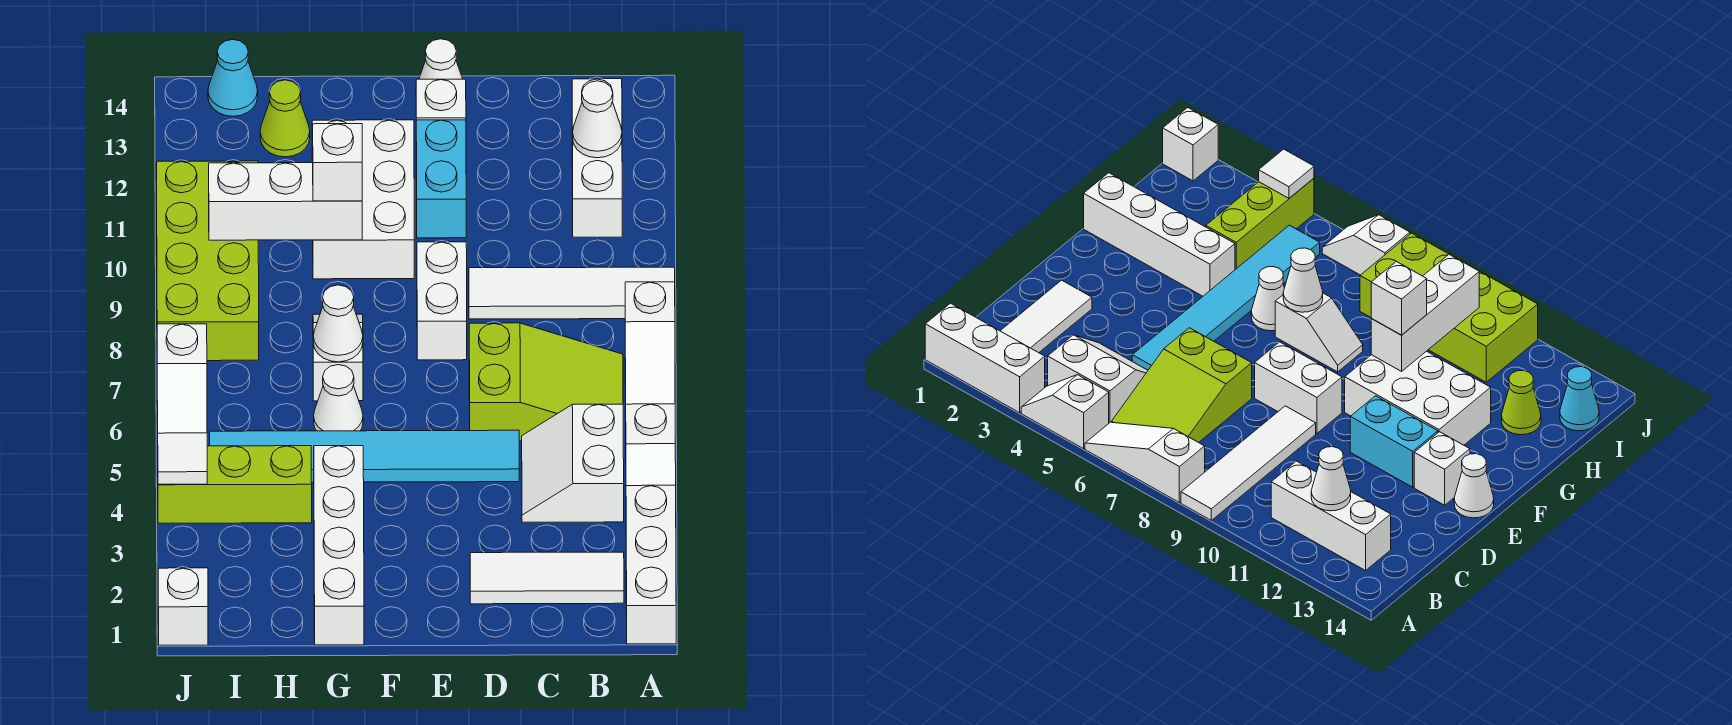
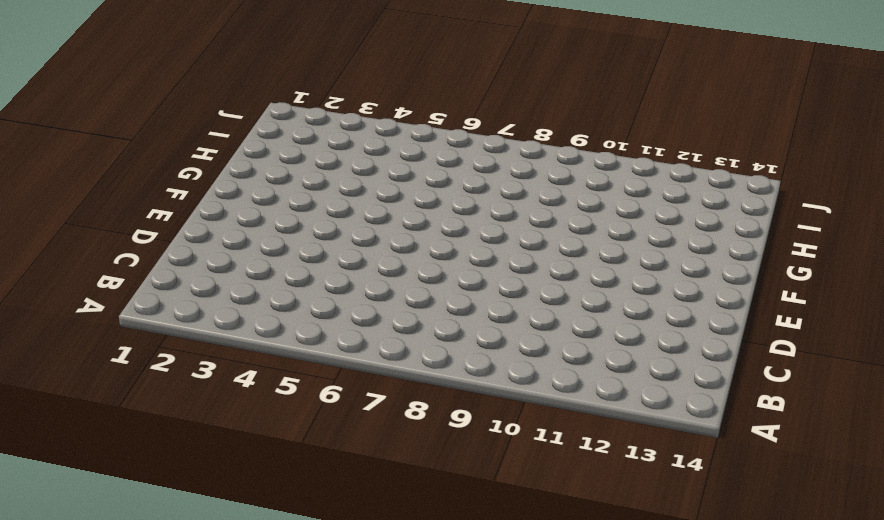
none -> white brick A1:A3 level 1
none -> white slope A4:A5 level 1 top 5
none -> white slope A6:A8 level 1 top 8

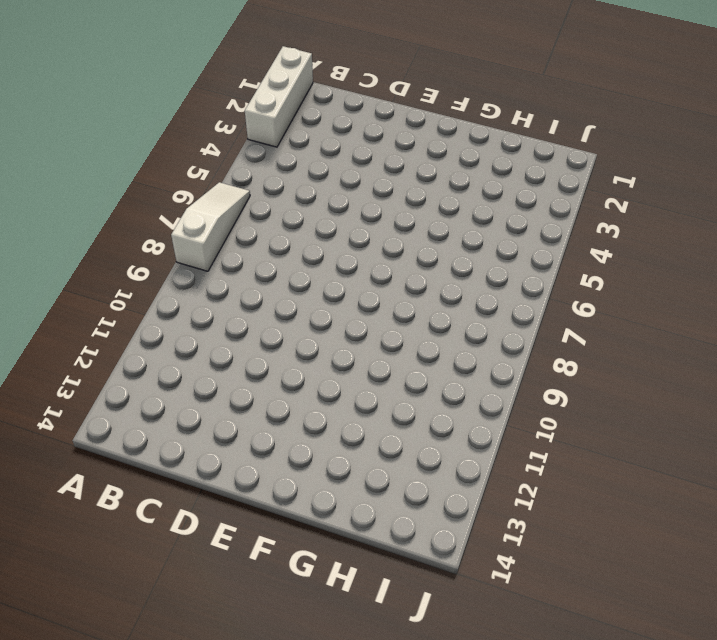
none -> white slope A4:A5 level 1 top 5
none -> white tile A9:D9 level 1
none -> white tile B2:D2 level 1

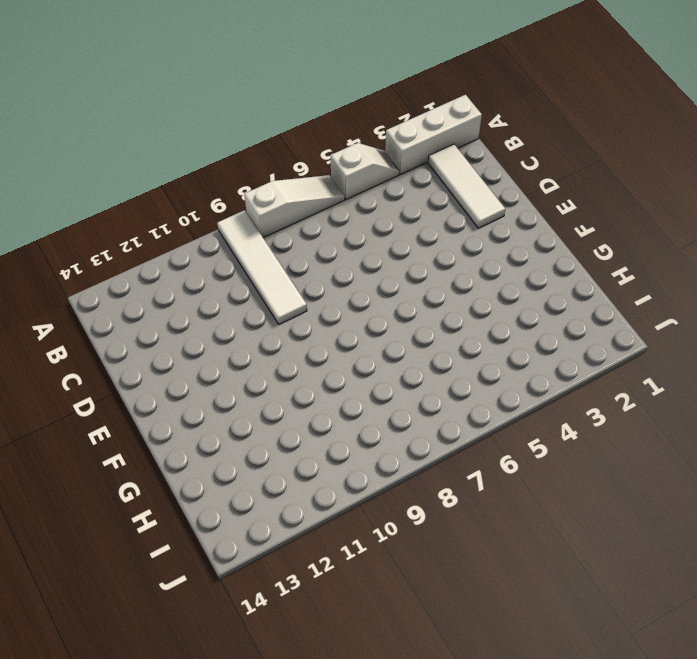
none -> white slope B4:C5 level 1 top B
none -> lime slope B6:D7 level 1 top D
none -> white brick B11:B13 level 1

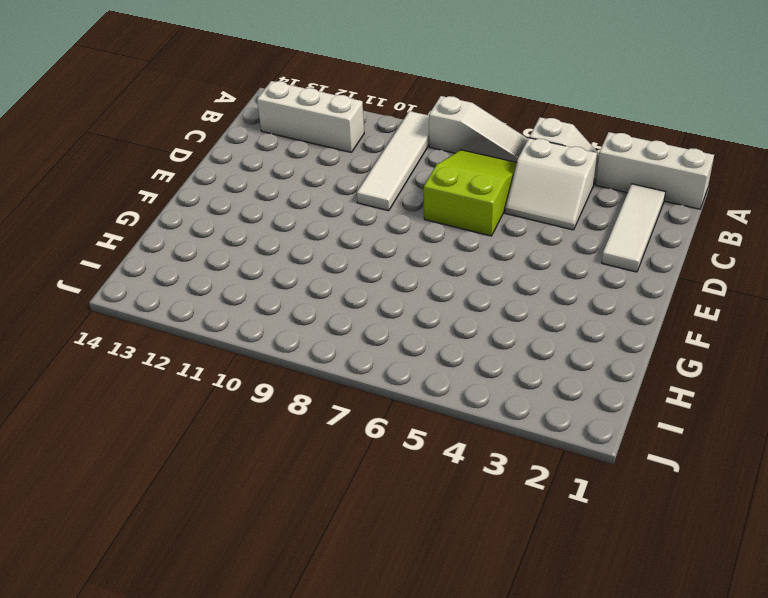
none -> cyan tile D5:I5 level 1
none -> white brick E8:E9 level 1
none -> cyan brick E11:E12 level 1

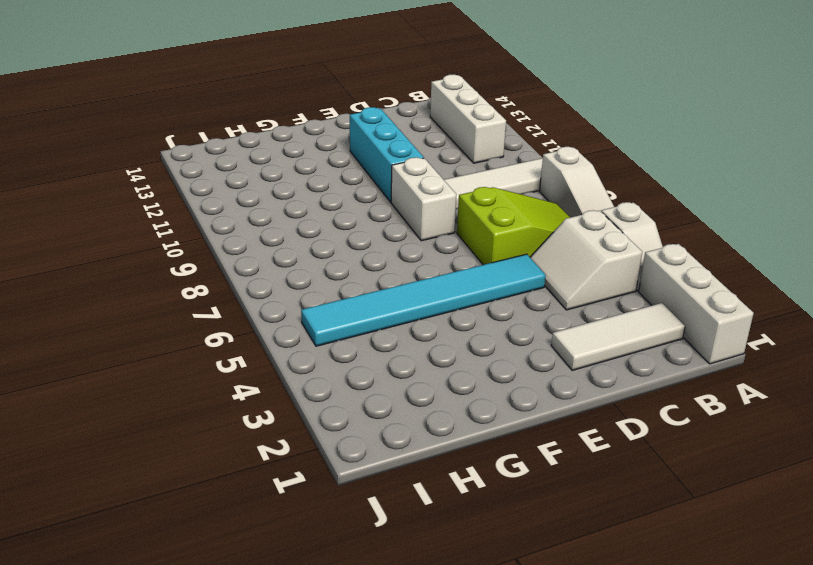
cyan brick E10:E12 level 1 -> cyan brick E11:E12 level 1
none -> white brick E13 level 1
none -> white cone E14 level 1
none -> white brick F10:G12 level 1

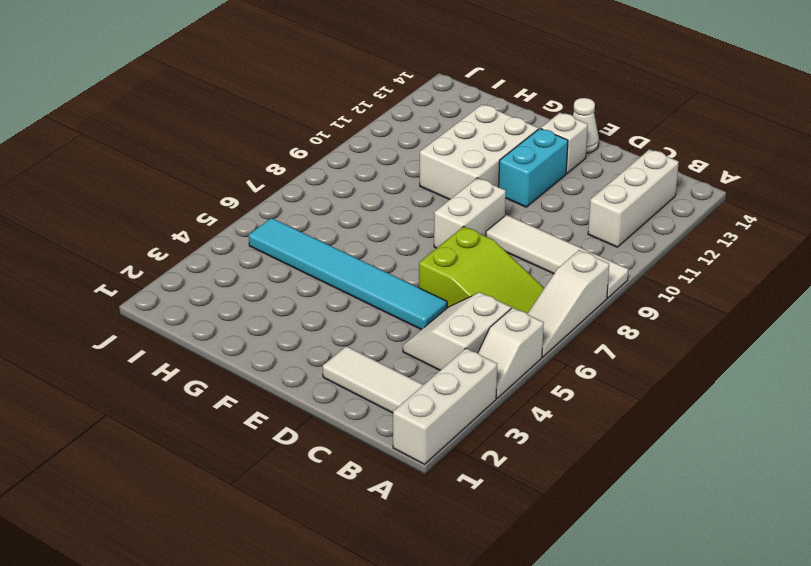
none -> white brick G1:G4 level 1
none -> white cone G6 level 1
none -> white slope G7:G8 level 1 top 7

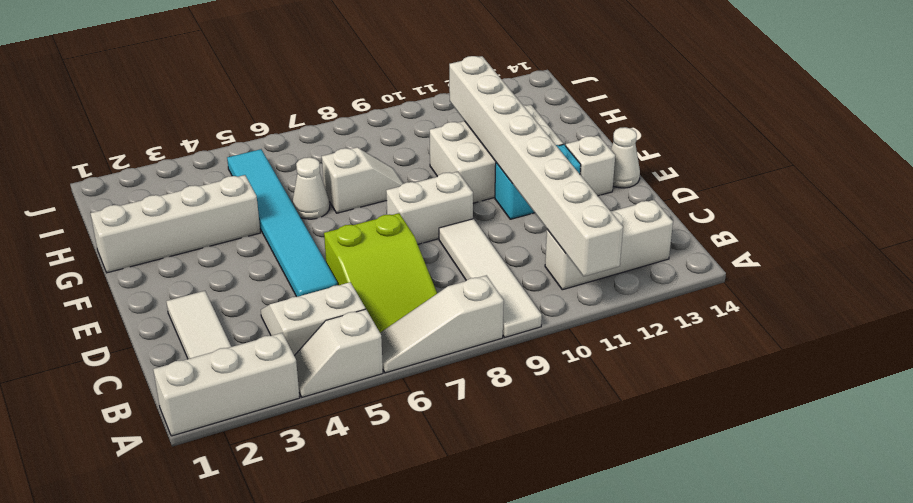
white brick A11:H11 level 2 -> none
none -> lime brick H4:J4 level 1
none -> lime cone H13 level 1
none -> lime brick I8:J11 level 1

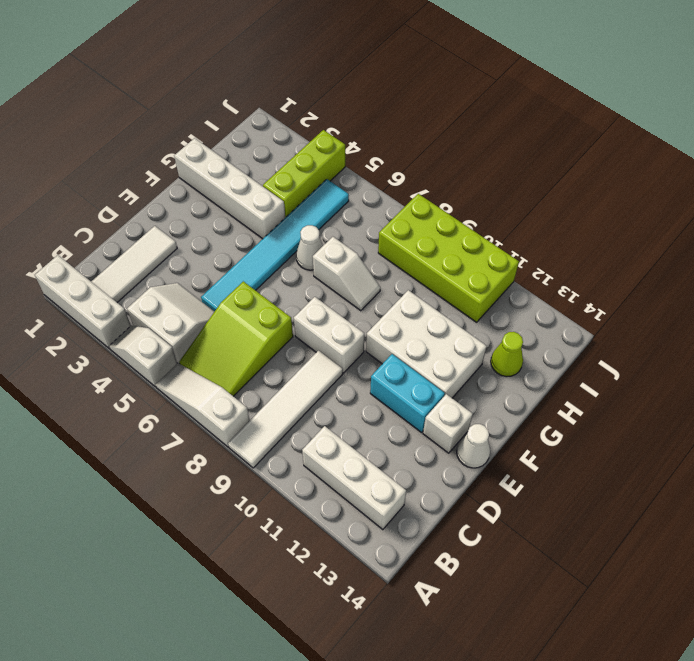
none -> cyan cone I14 level 1
none -> white brick J1 level 1
none -> white slope J6:J7 level 1 top 7

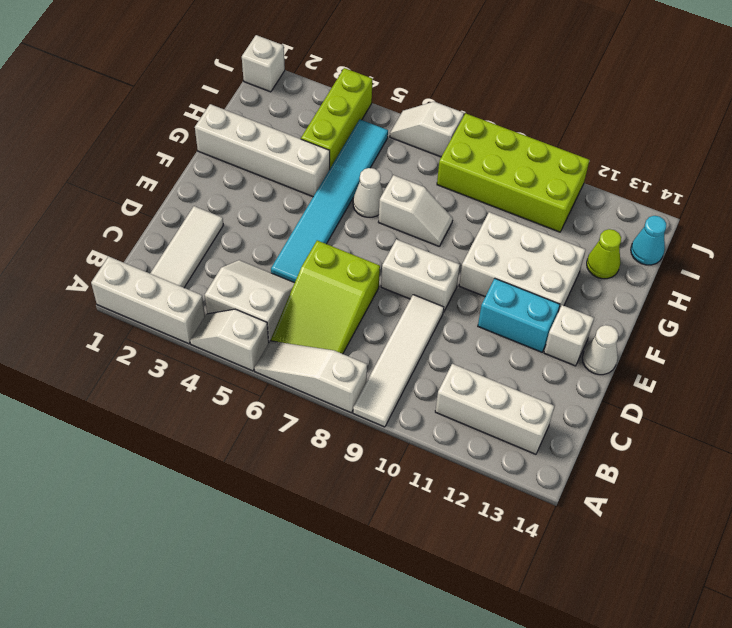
none -> white cone B12 level 2
none -> white cone G7 level 2
none -> white brick G10:I10 level 2

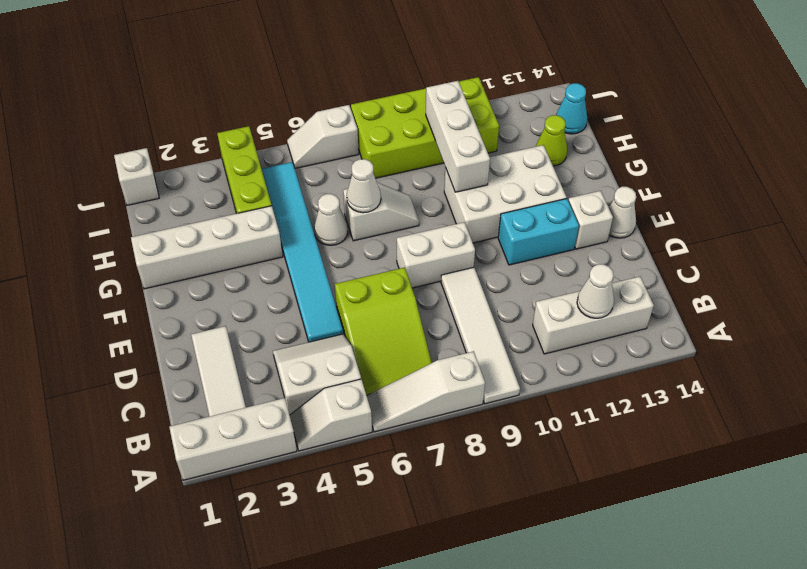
none -> white tile J4 level 2
none -> white brick G10 level 3

